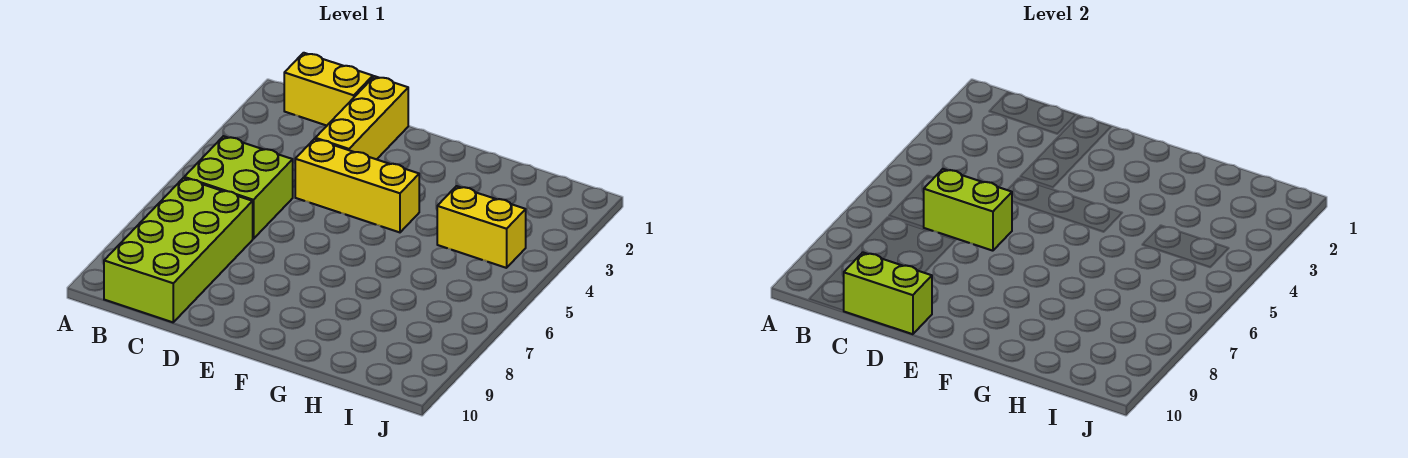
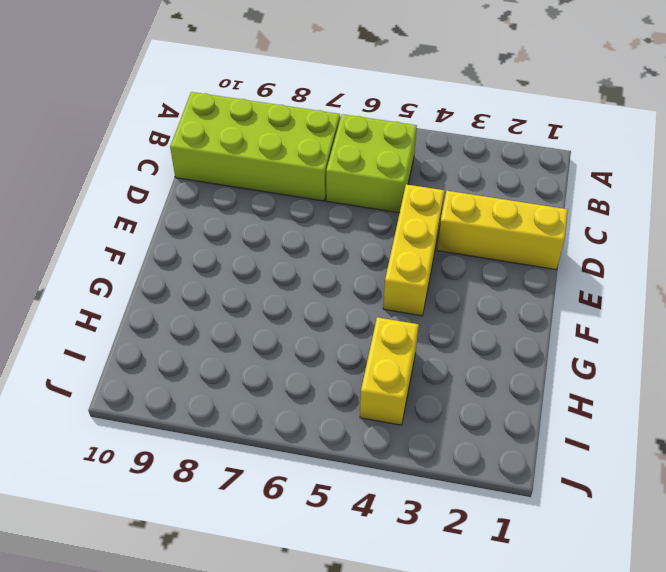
none -> yellow brick B1:C1 level 1
none -> lime brick C6:D6 level 2

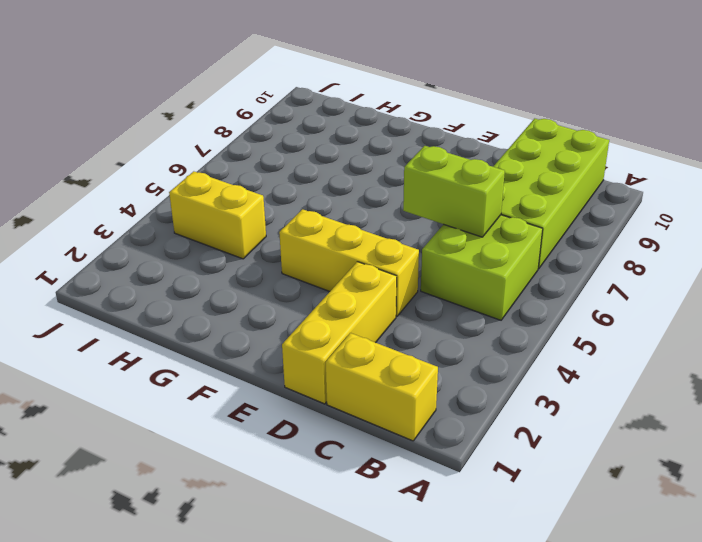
none -> lime brick C10:D10 level 2

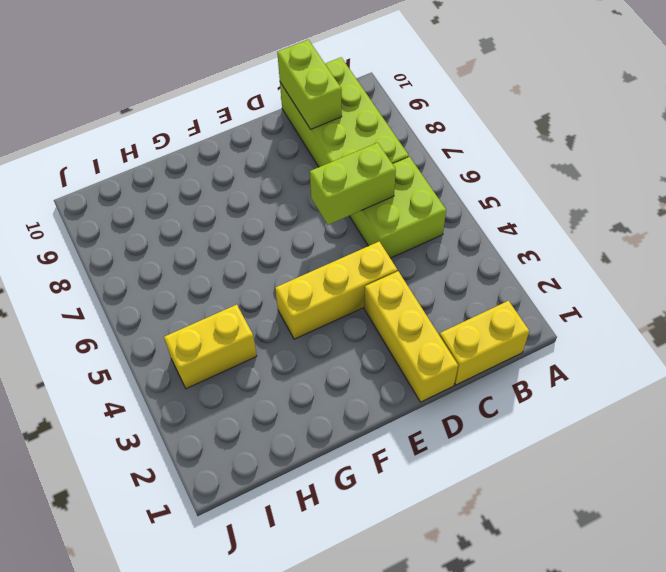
lime brick C9:C10 level 2 -> lime brick C10:D10 level 2

